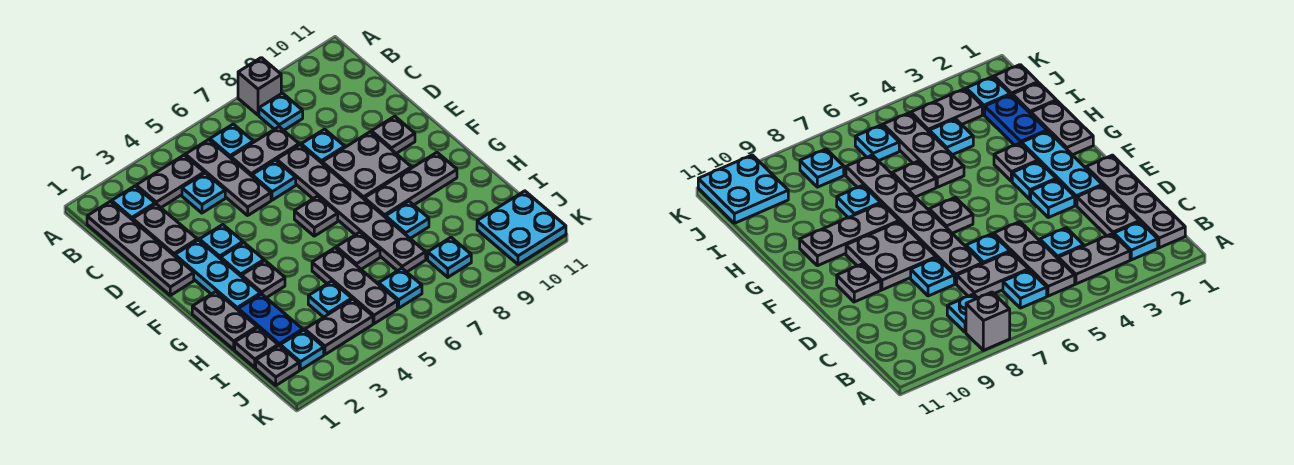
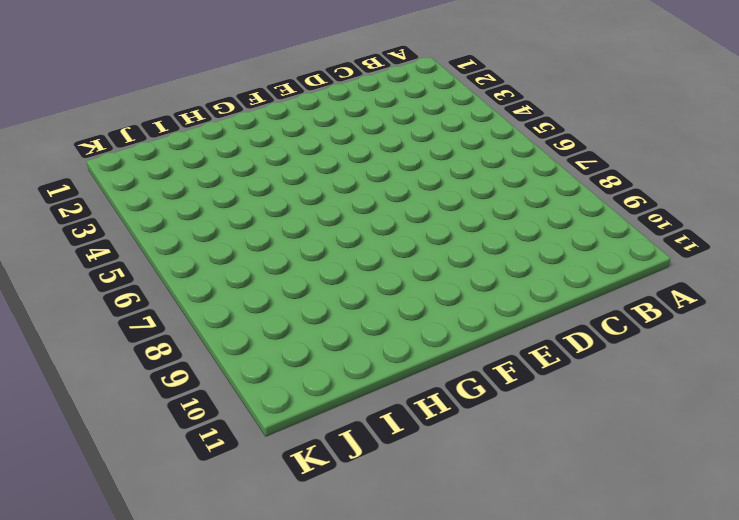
none -> grey brick A8 level 1
none -> grey plate B1:E1 level 1
none -> cyan plate B2 level 1
none -> grey plate B3:B4 level 1

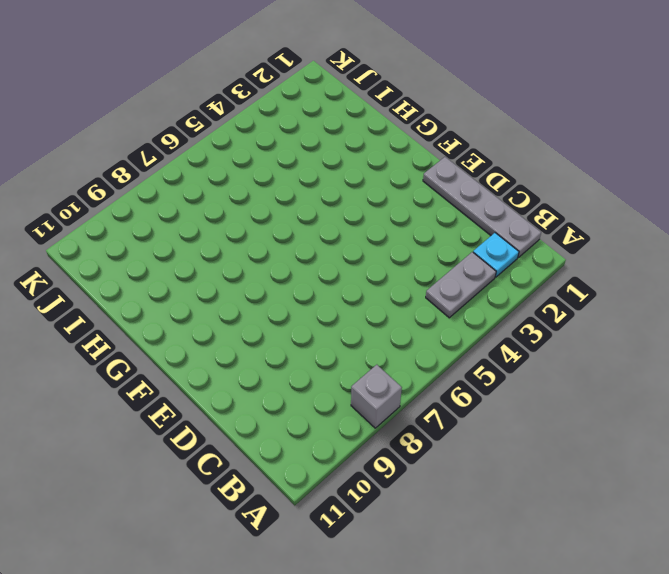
none -> grey plate B5:D5 level 1
none -> cyan plate B6 level 1
none -> cyan plate B8 level 1
none -> grey plate C2:D2 level 1

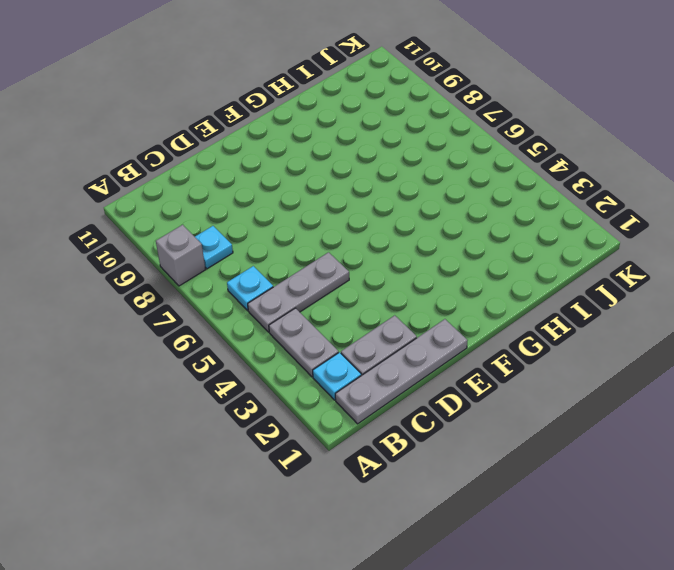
none -> cyan plate C4 level 1
none -> grey plate C6:C7 level 1
none -> cyan plate D6 level 1
none -> grey plate D7:I7 level 1

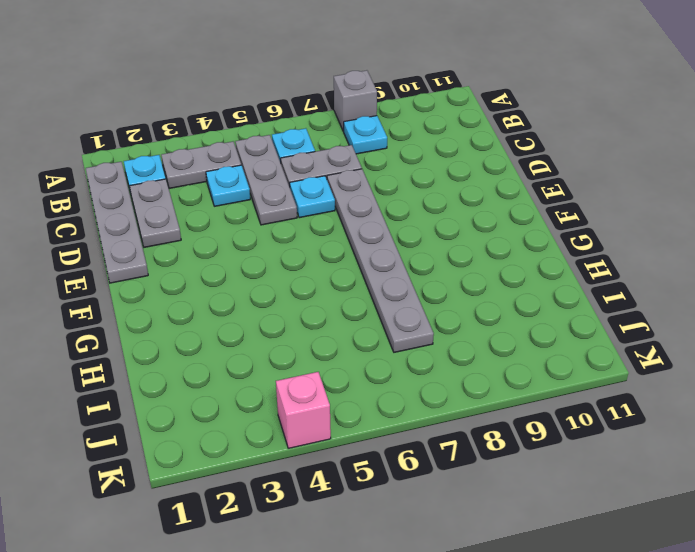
pink brick K4 level 1 -> none
none -> cyan plate D8 level 1
none -> cyan plate E2:G2 level 1
none -> cyan plate E3 level 1
none -> grey plate E8:F9 level 1

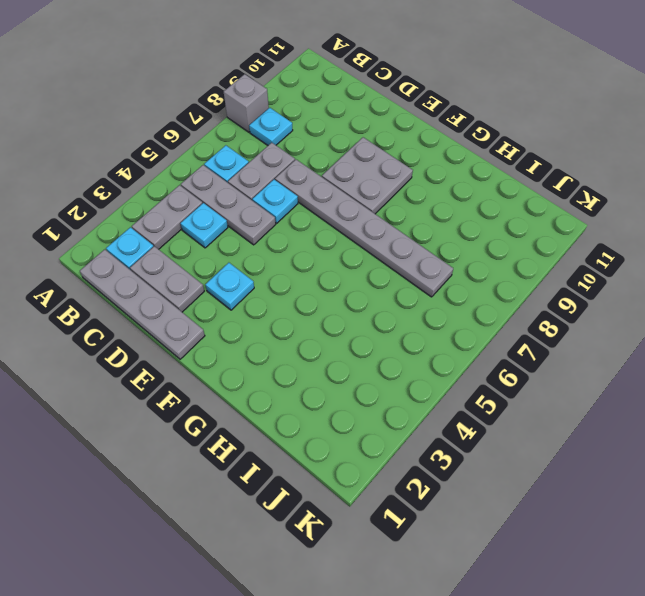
none -> cyan plate D8 level 1
none -> cyan plate E2:G2 level 1
none -> grey plate E10 level 1
none -> cyan plate F3 level 1

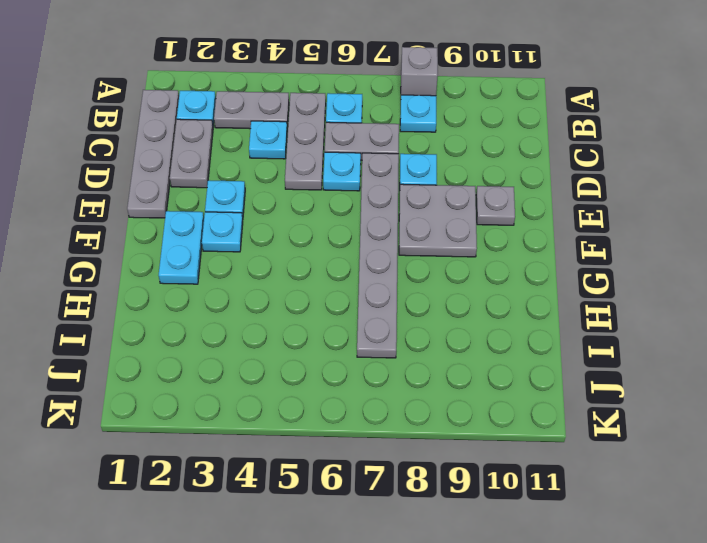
cyan plate F2:G2 level 1 -> cyan plate E2:G2 level 1
none -> grey plate F6 level 1
none -> grey plate G1:H1 level 1
none -> grey plate G3 level 1
none -> grey plate G8:G10 level 1

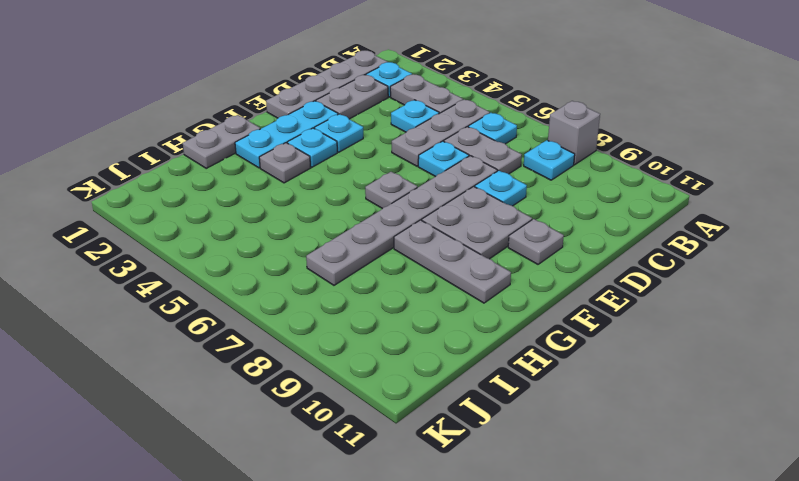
none -> blue plate H2:I2 level 1
none -> grey plate H5:J5 level 1
none -> grey plate H6 level 1
none -> cyan plate H8 level 1

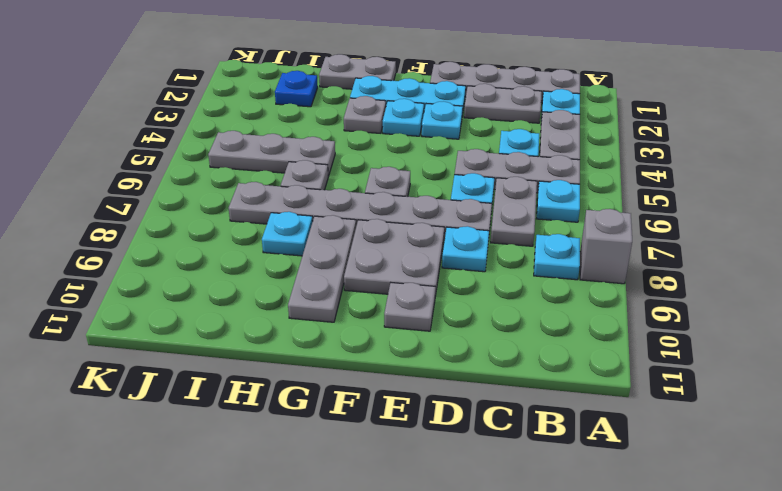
blue plate I2 level 1 -> blue plate H2:I2 level 1
none -> grey plate I1 level 1
none -> cyan plate I4 level 1
none -> grey plate J1 level 1
none -> cyan plate J2 level 1

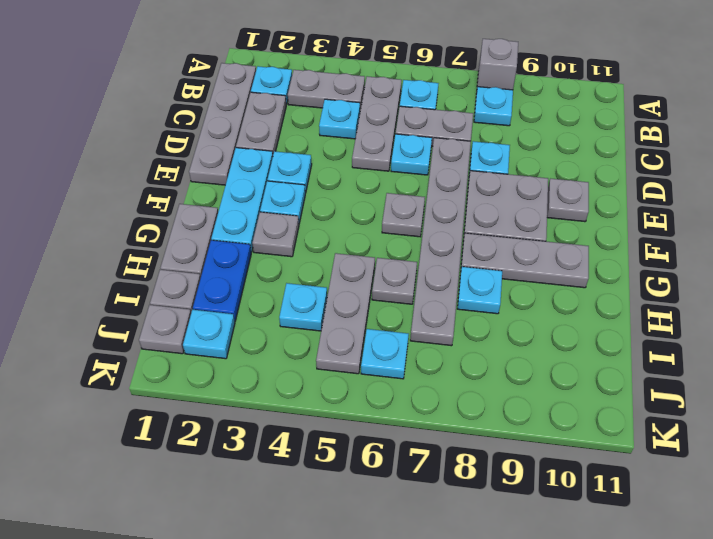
none -> grey plate J3:J4 level 1
none -> cyan plate J8 level 1
none -> cyan plate J10:K11 level 1

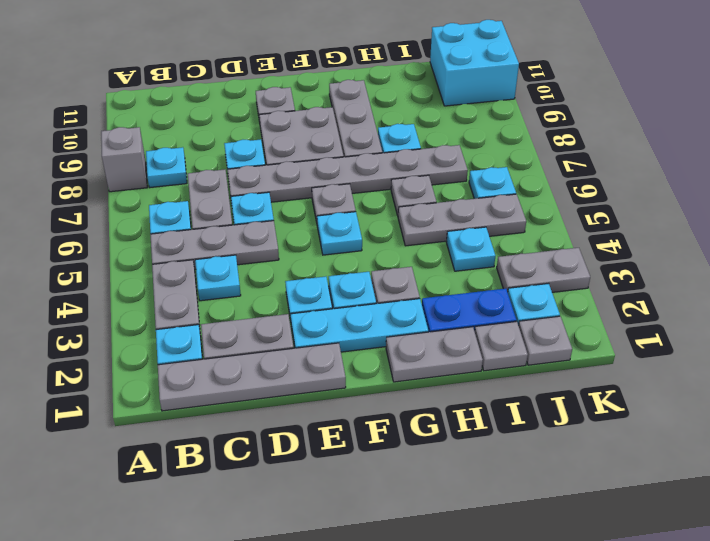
cyan plate F5 level 1 -> cyan plate J8 level 1
grey plate J3:K3 level 1 -> grey plate J3:J4 level 1
cyan brick J10:K11 level 1 -> cyan plate J10:K11 level 1

